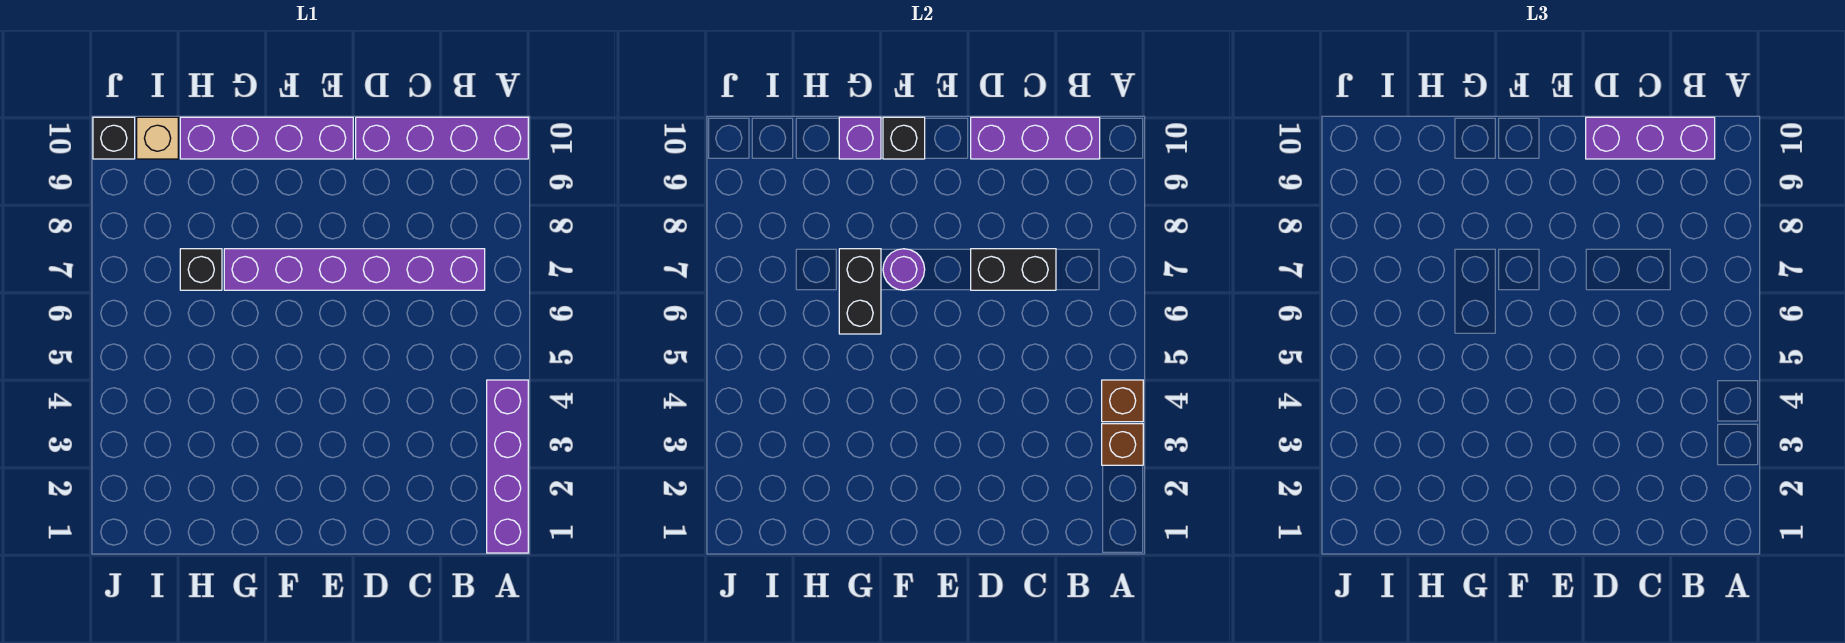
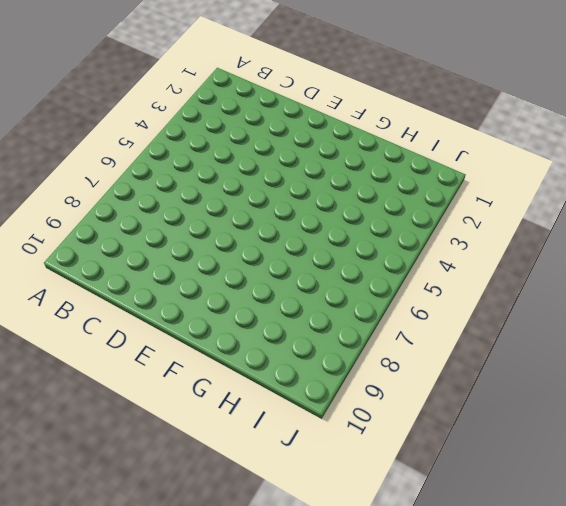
none -> purple brick A1:A4 level 1
none -> purple brick A10:D10 level 1
none -> purple brick B7:G7 level 1

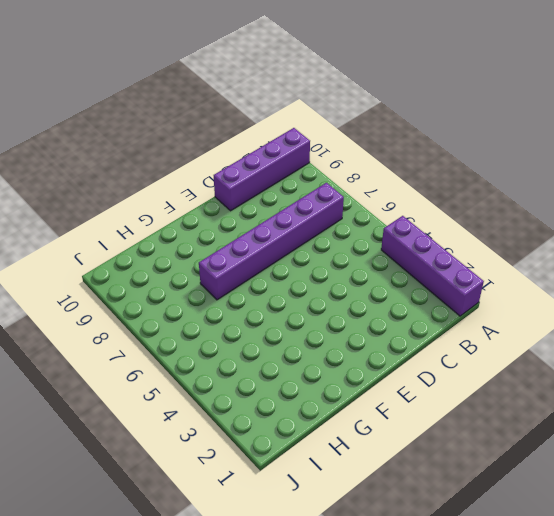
none -> purple brick E10:H10 level 1
none -> black brick H7 level 1
none -> tan brick I10 level 1

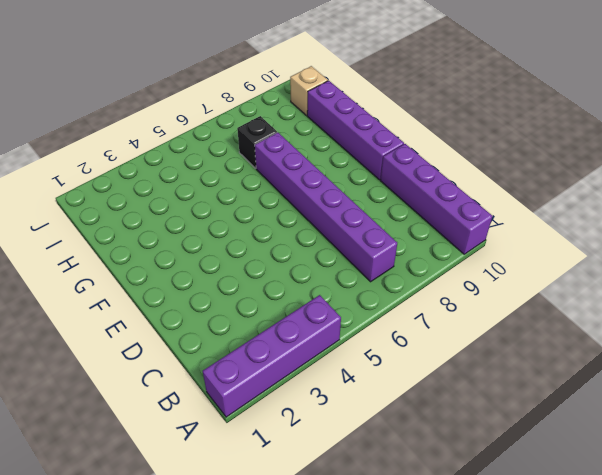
none -> black brick J10 level 1
none -> brown brick A3 level 2
none -> brown brick A4 level 2

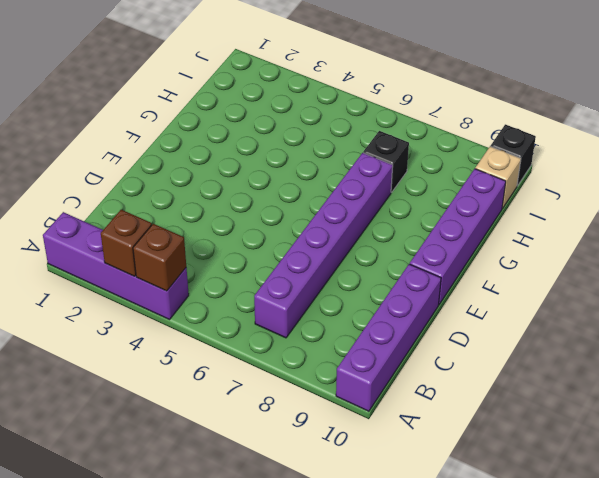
none -> purple brick B10:D10 level 2
none -> black brick C7:D7 level 2
none -> purple round brick F7 level 2

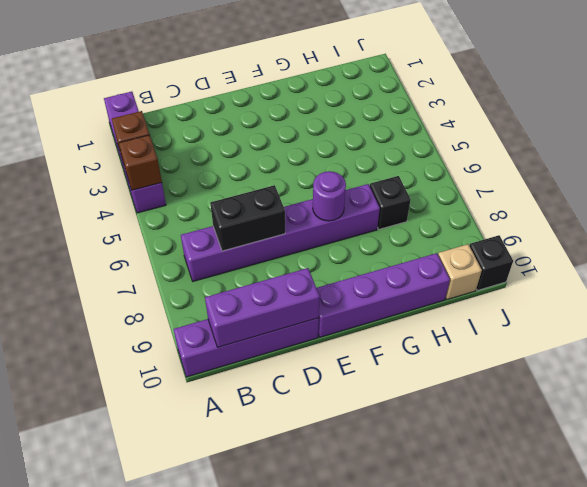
none -> black brick F10 level 2
none -> black brick G6:G7 level 2
none -> purple brick G10 level 2

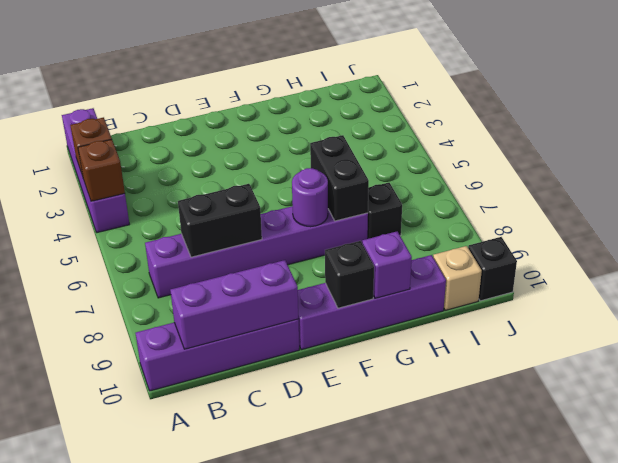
none -> purple brick B10:D10 level 3

